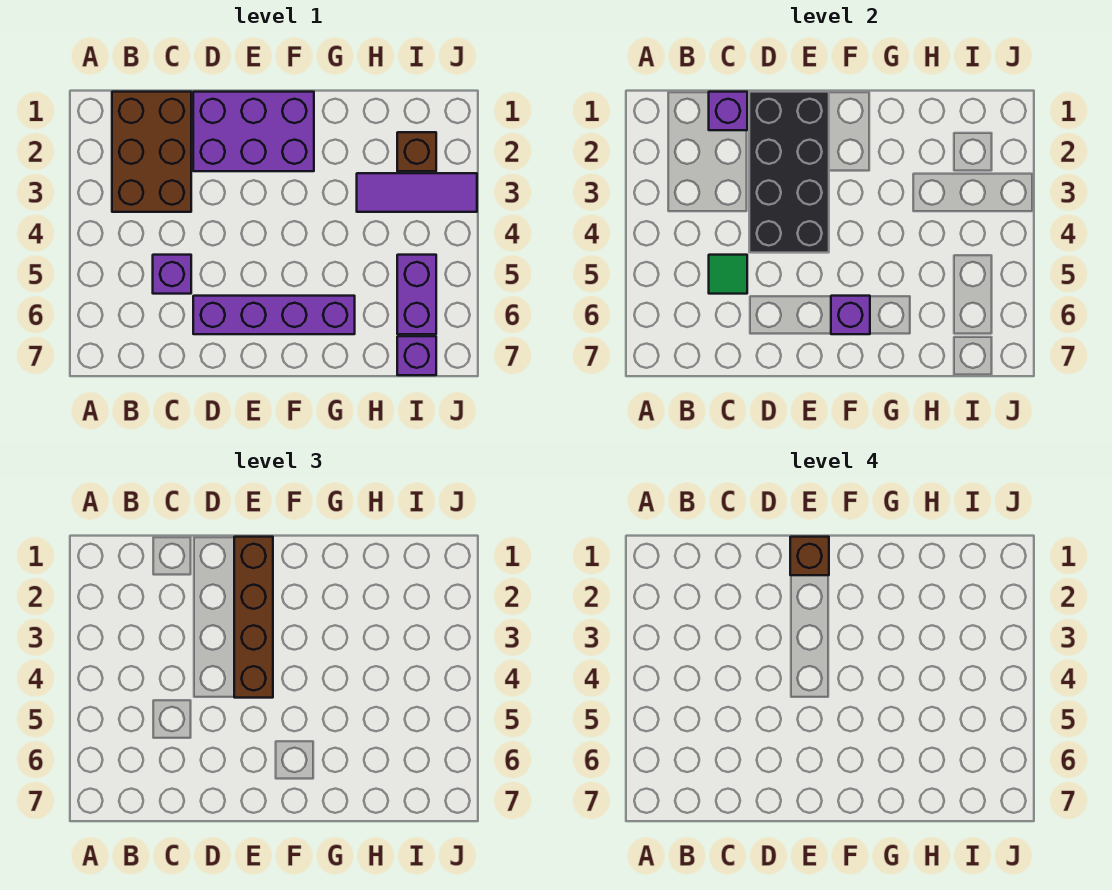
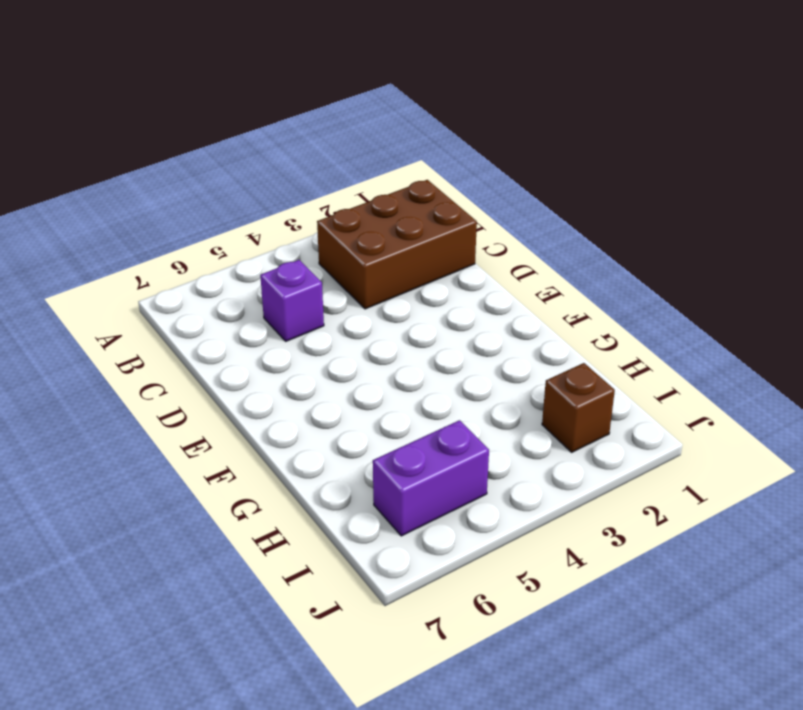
none -> purple brick D1:F2 level 1
none -> purple brick D6:G6 level 1
none -> purple tile H3:J3 level 1

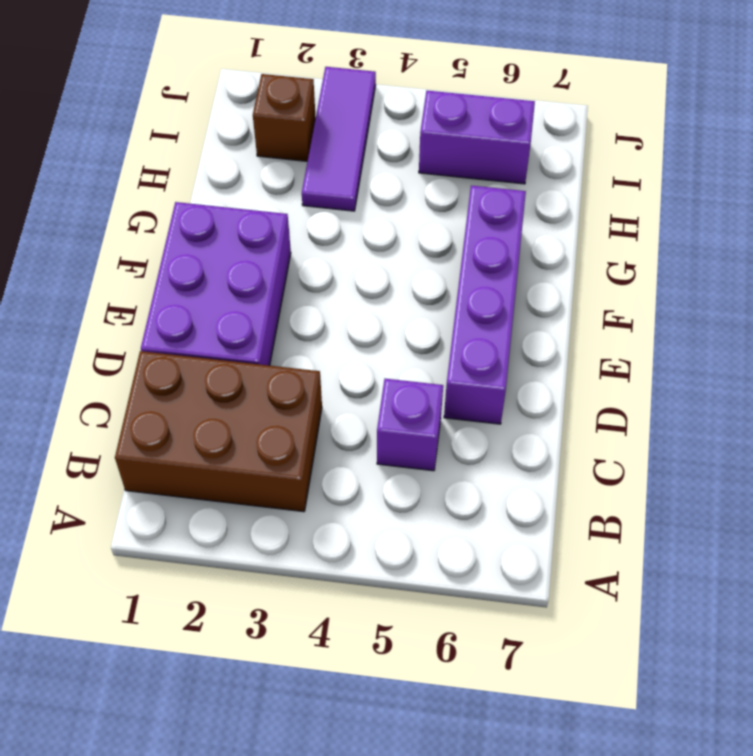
none -> purple brick I7 level 1
none -> purple brick C1 level 2
none -> green tile C5 level 2

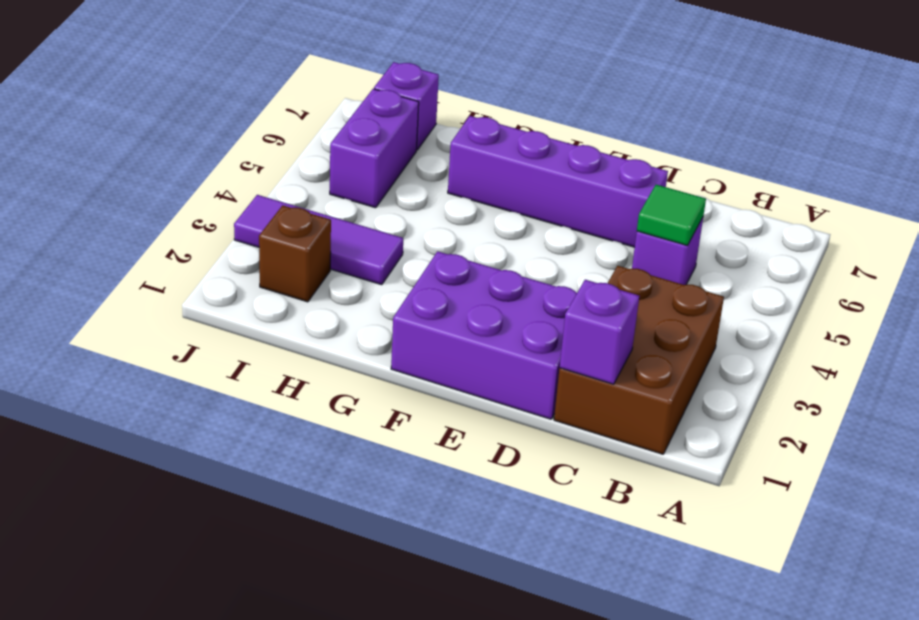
none -> black brick D1:E4 level 2
none -> purple brick F6 level 2
none -> brown brick E1:E4 level 3

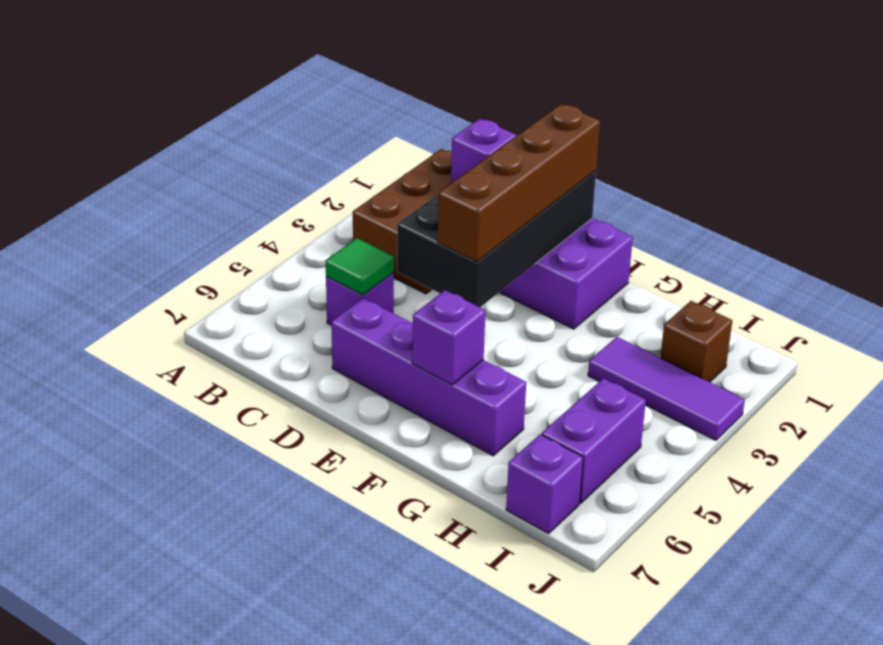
none -> brown brick E1 level 4

